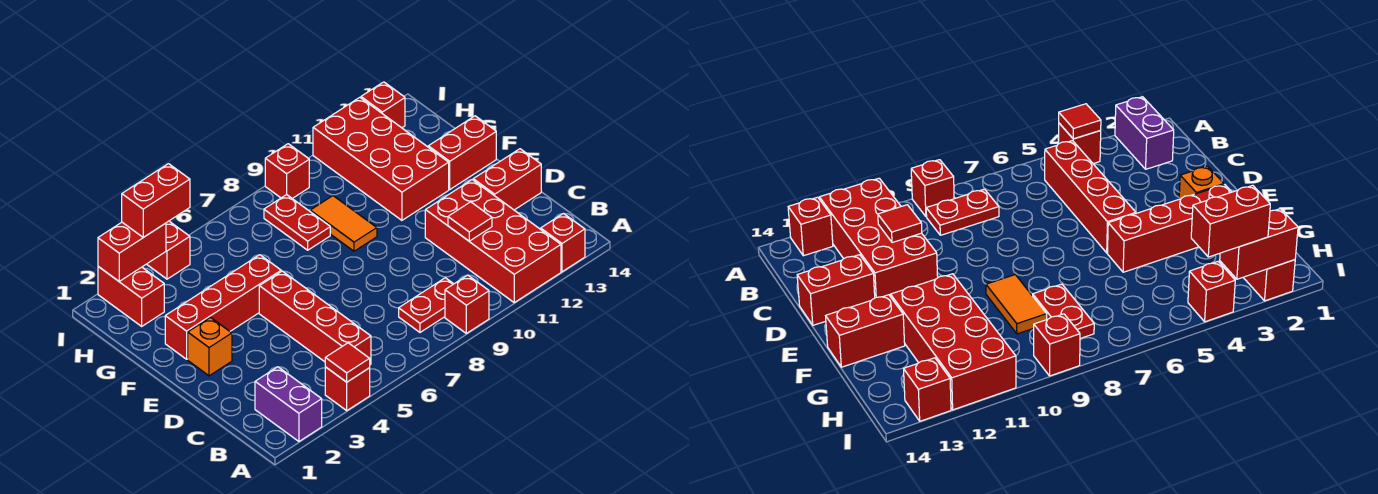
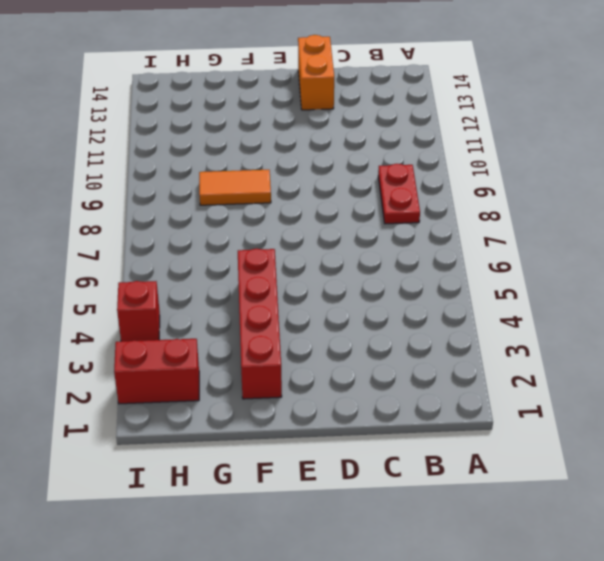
orange brick D13:D14 level 1 -> red brick D13:D14 level 1
none -> purple brick A2:B2 level 1
none -> red brick A4 level 1
none -> red brick A9 level 1

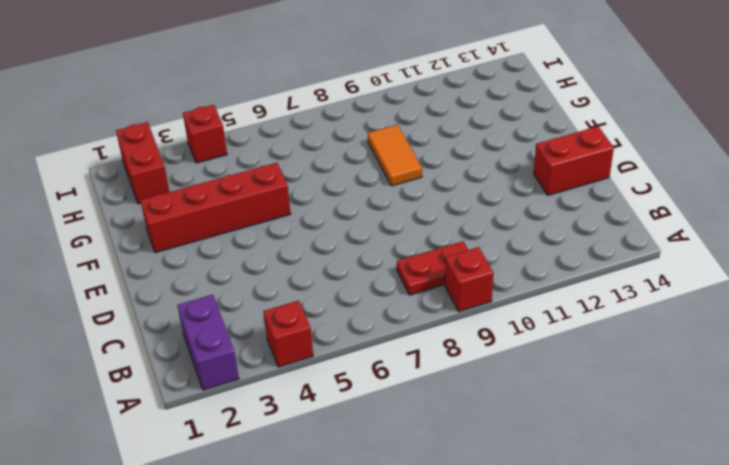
none -> red brick A11:D12 level 1
none -> red brick A13 level 1
none -> red brick B5:E5 level 1

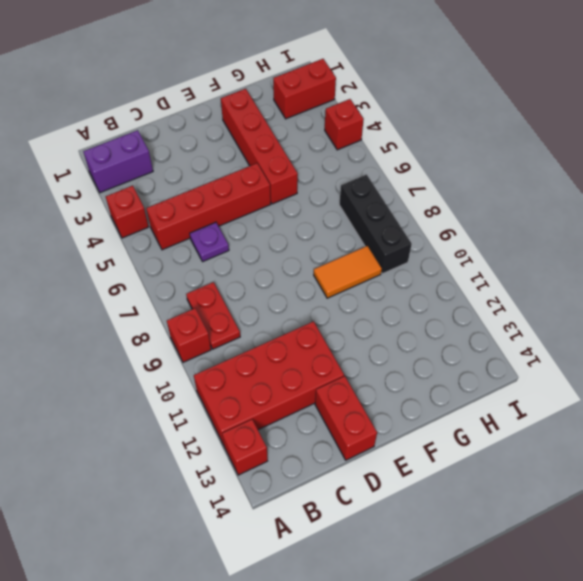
purple plate C6 level 1 -> none
black brick H7:H9 level 1 -> red plate G8:H8 level 1
none -> orange brick E2 level 1
none -> red brick F11:I12 level 1
none -> red brick F13:F14 level 1

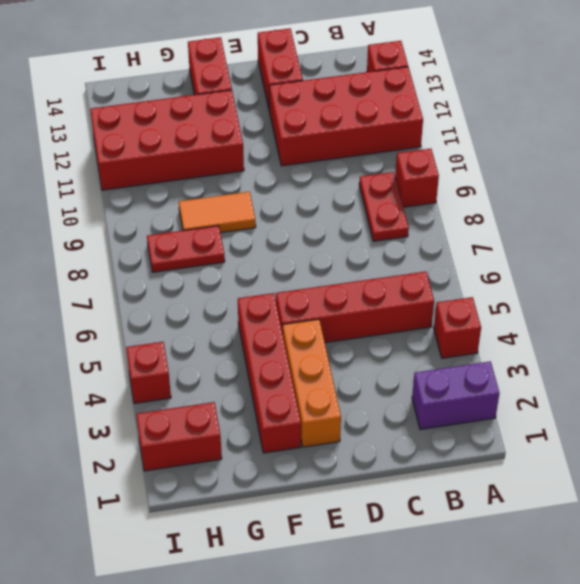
orange brick E2:E4 level 1 -> orange brick E2 level 1
none -> red brick I9 level 1
none -> red brick I13 level 1
none -> red tile A4 level 2

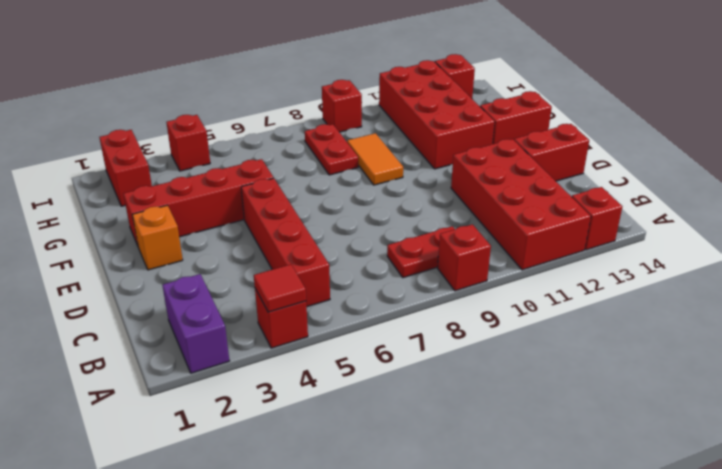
none -> red tile C11 level 2
none -> red brick I2:I3 level 2
none -> red brick I3:I4 level 3

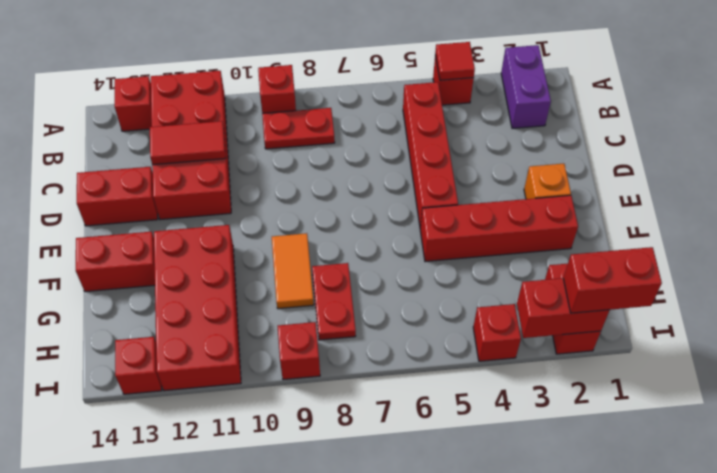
red tile C11:C12 level 2 -> red tile C11 level 2
red brick I1:I2 level 3 -> red brick I3:I4 level 3

